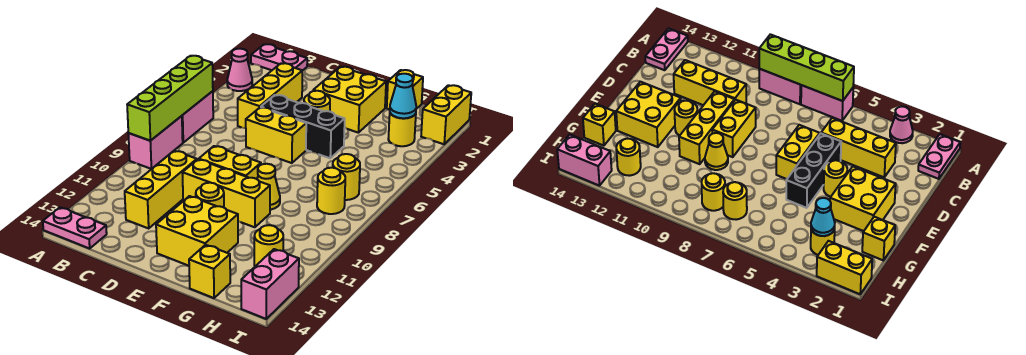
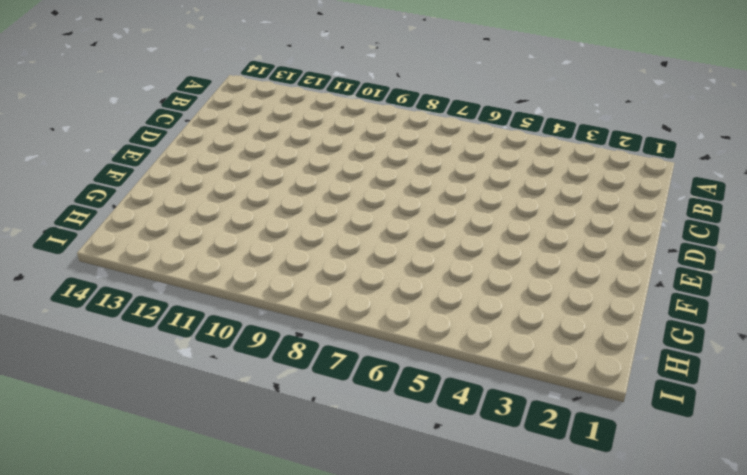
none -> pink plate A1:B1 level 1
none -> pink cone A3 level 1
none -> pink brick A6:A7 level 1

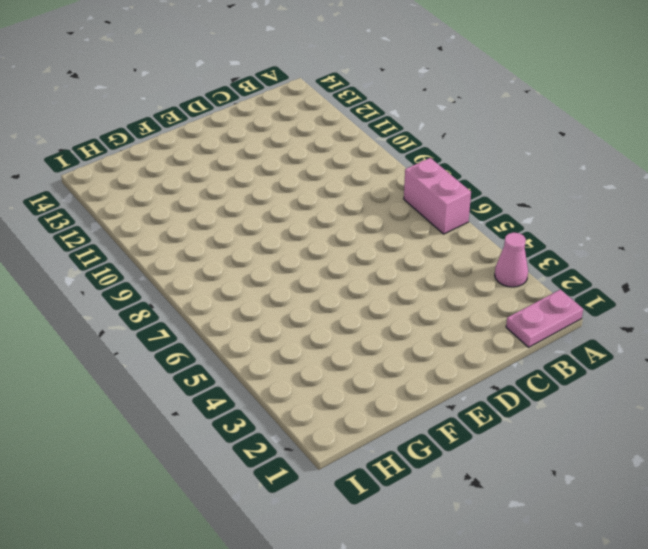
none -> pink brick A8:A9 level 1
none -> pink plate A14:B14 level 1
none -> yellow brick C3:C5 level 1

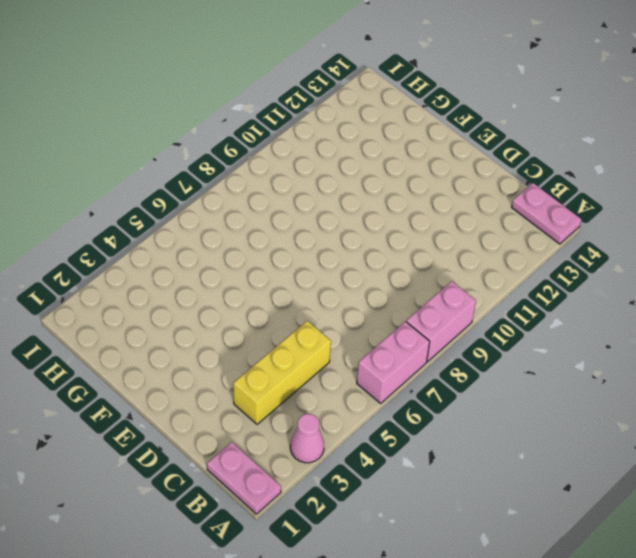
none -> yellow brick C10:C12 level 1
none -> black brick D5:F5 level 1
none -> yellow brick D6:E6 level 1

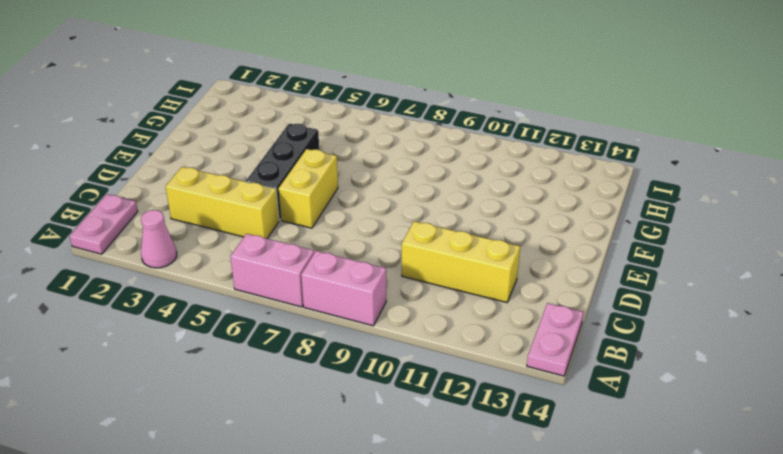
none -> yellow brick D9:E9 level 1
none -> yellow brick D10:F10 level 1
none -> yellow brick E2:F3 level 1

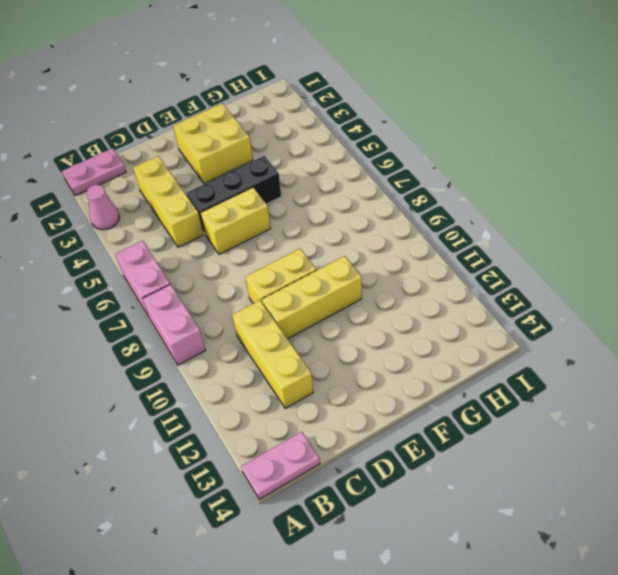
none -> yellow round brick E4 level 1
none -> yellow round brick E11 level 1
none -> yellow brick E12:F13 level 1

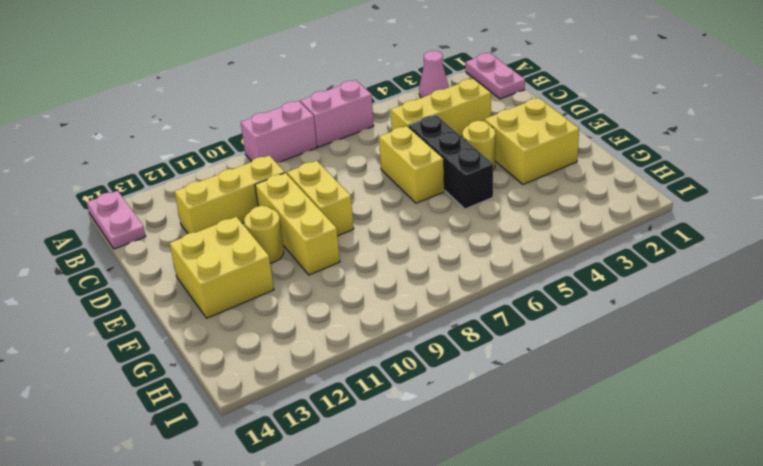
none -> yellow cone F9 level 1
none -> yellow brick G1 level 1
none -> yellow brick G14 level 1

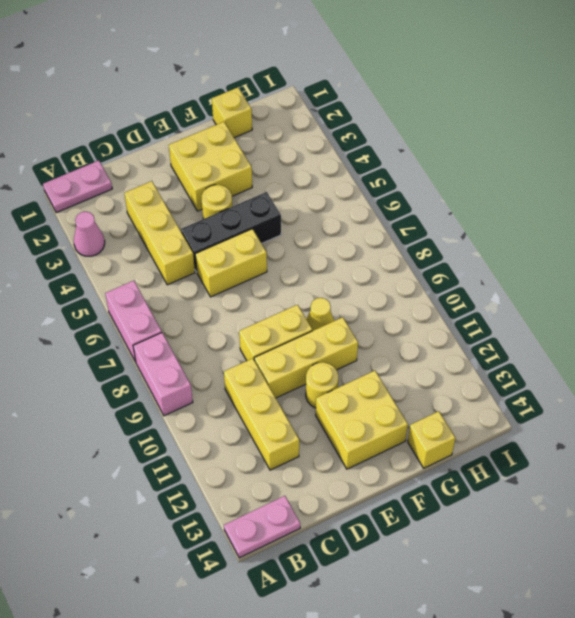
none -> yellow round brick H3 level 1
none -> yellow round brick H7 level 1
none -> yellow round brick H8 level 1

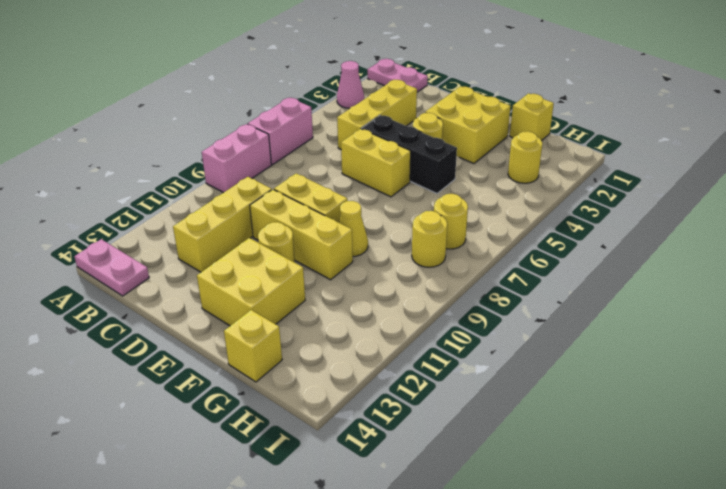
none -> yellow round brick H12 level 1
none -> yellow brick I1:I2 level 1
none -> pink brick I13:I14 level 1

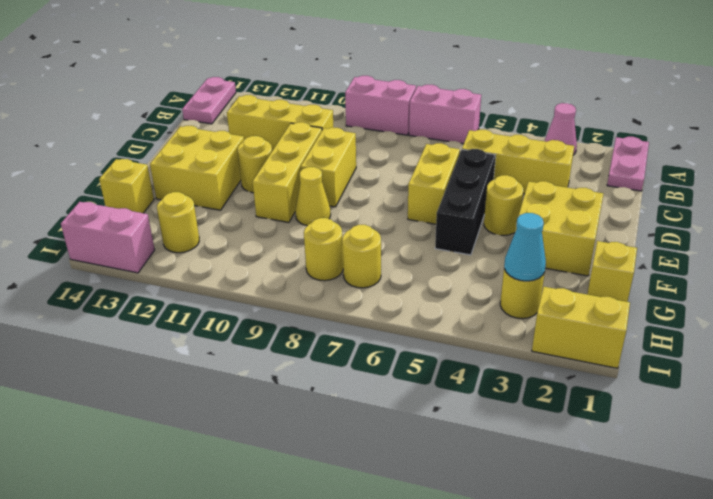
none -> lime brick A6:A9 level 2

